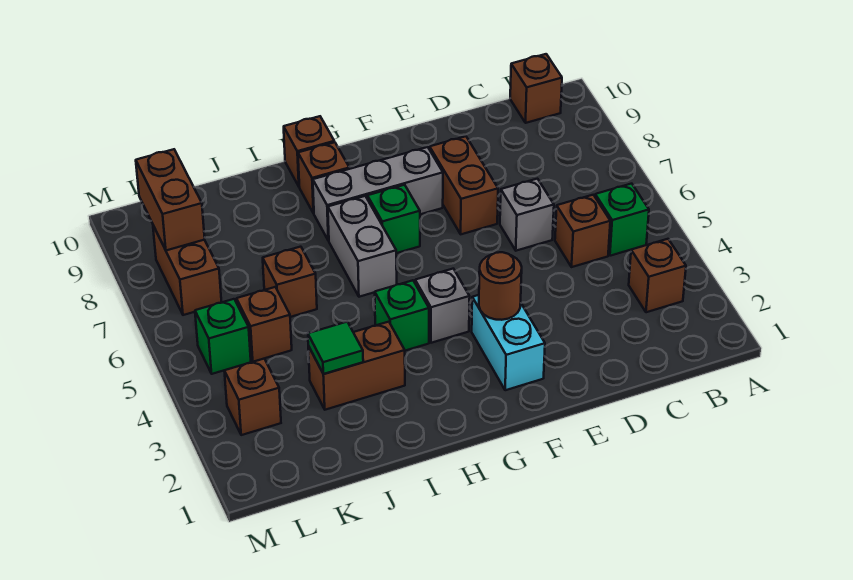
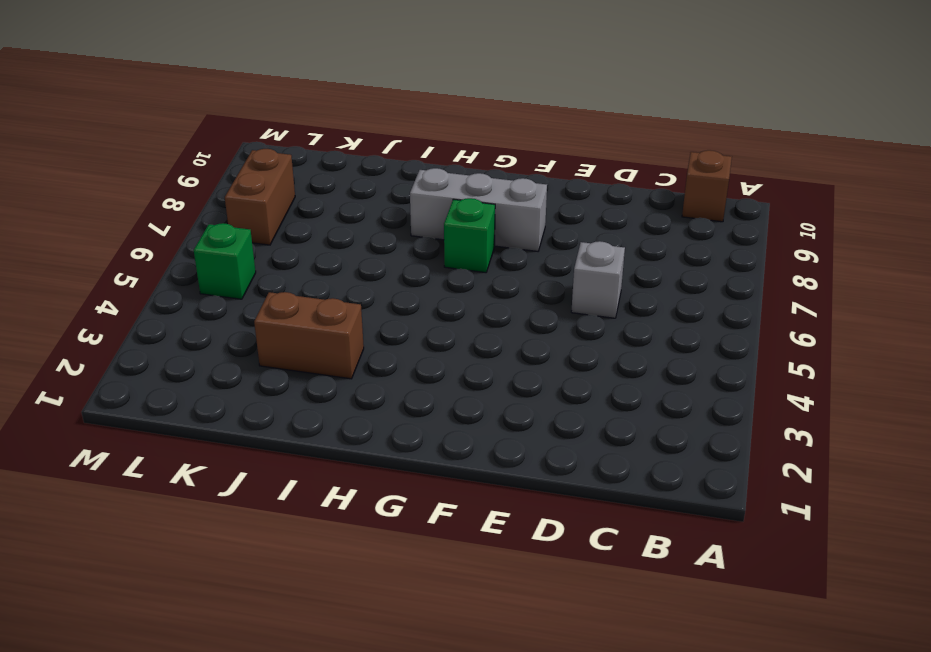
none -> brown brick B3 level 1
none -> green brick B5 level 1
none -> brown brick C5 level 1

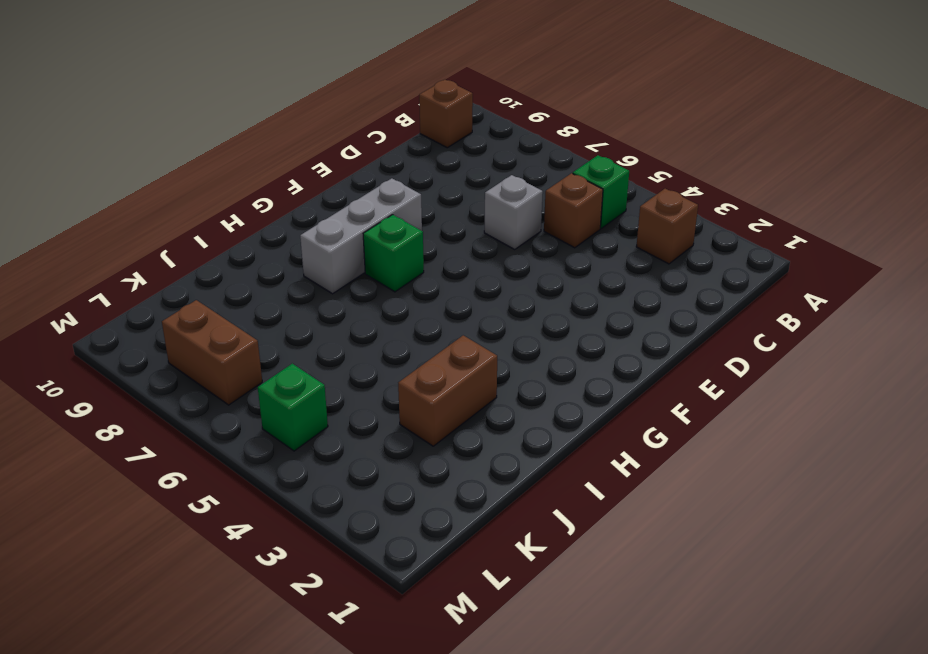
none -> brown brick E7:E8 level 1
none -> cyan brick F2:F3 level 1
none -> grey brick G4 level 1

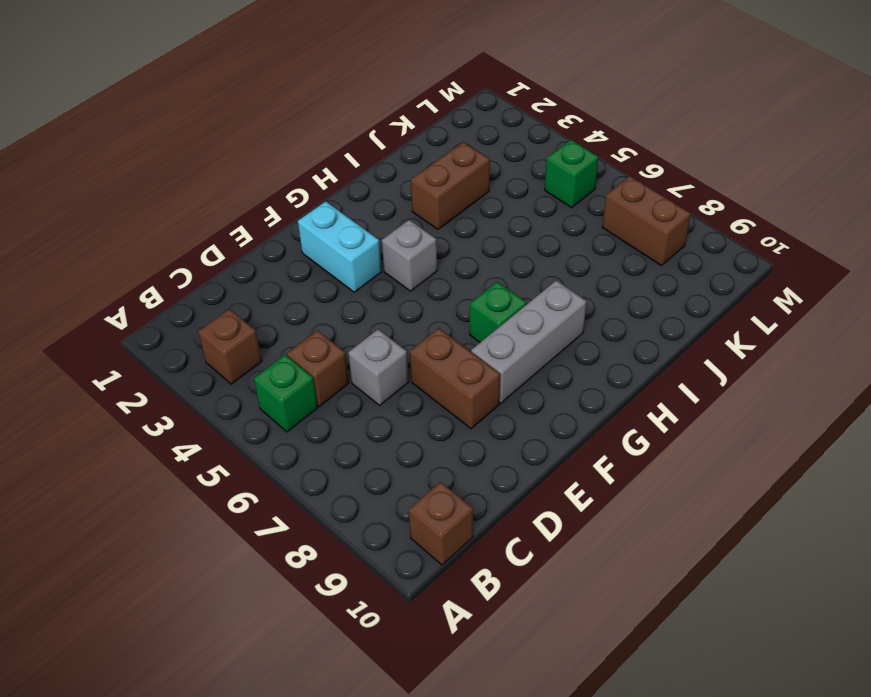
none -> green brick H4 level 1
none -> grey brick H6:H7 level 1
none -> brown brick H9 level 1

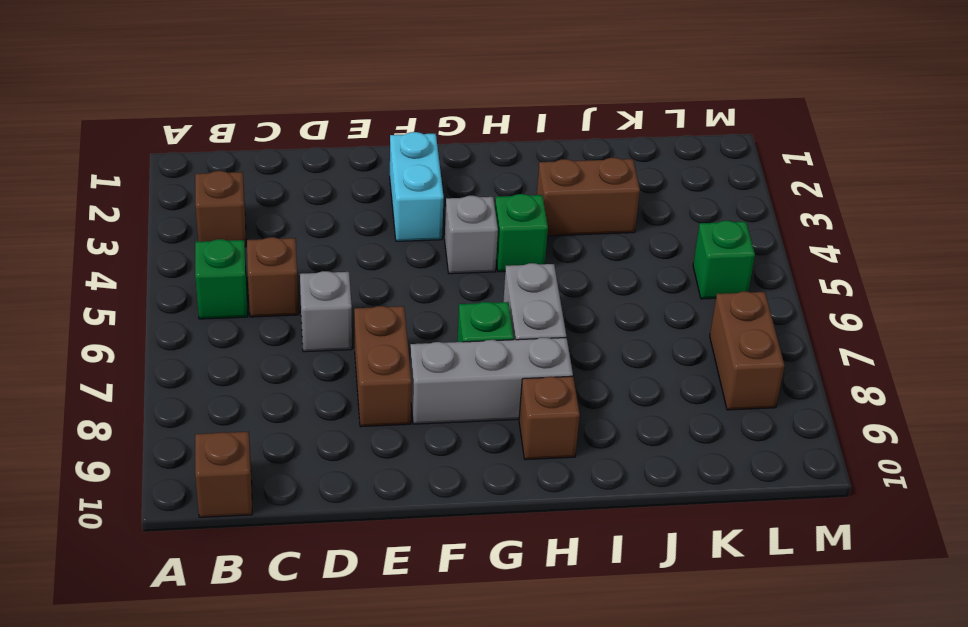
none -> brown brick H10 level 1
none -> brown brick J6 level 1
none -> brown brick K5 level 1

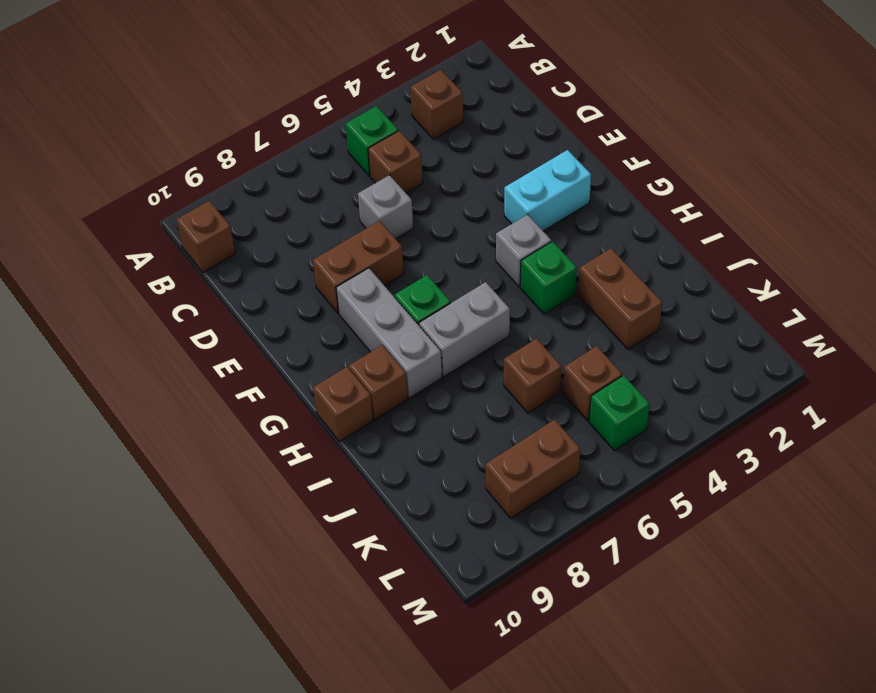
none -> brown brick L3 level 1
none -> brown round brick F3 level 2
none -> green tile J3 level 2

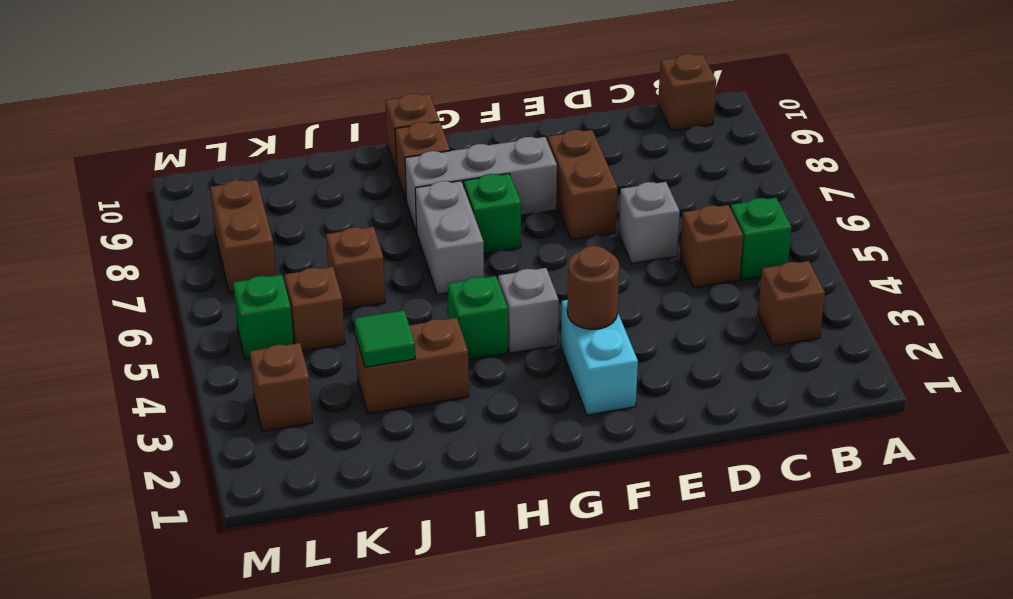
none -> brown brick L8:L9 level 2

